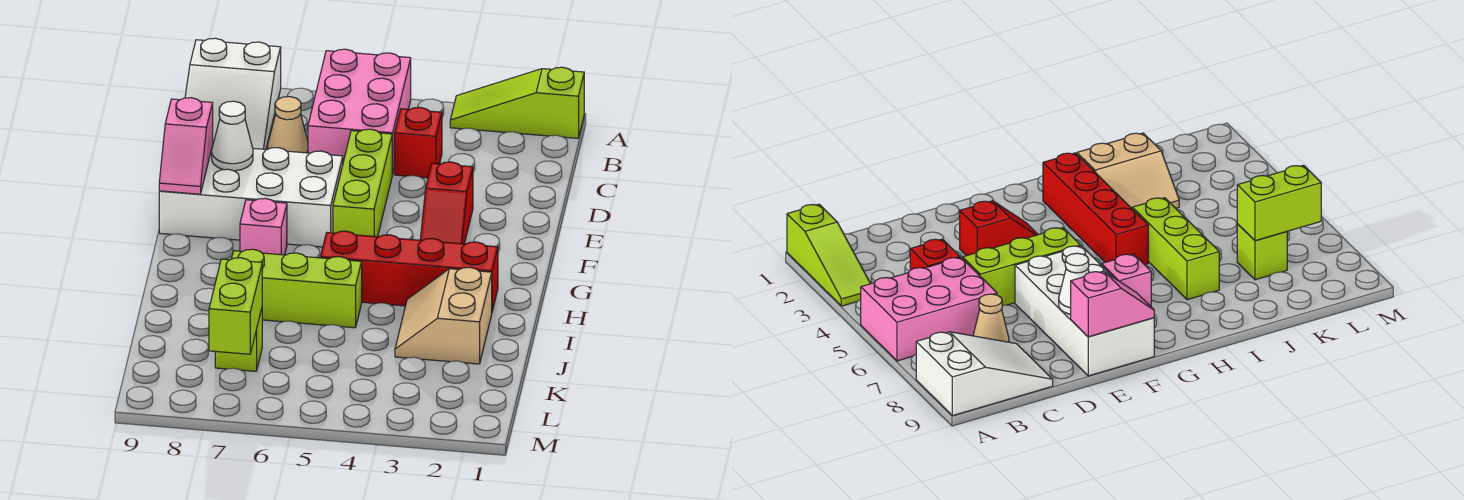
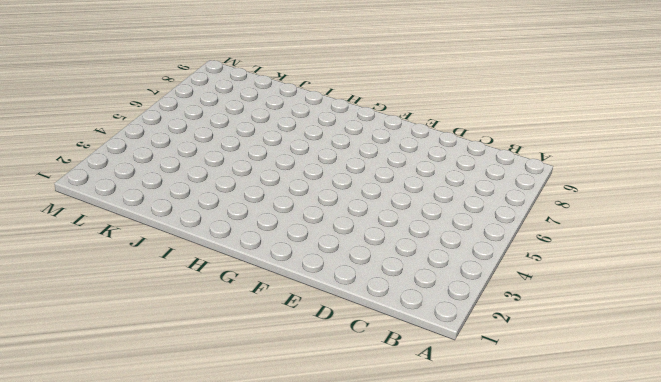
none -> lime slope A1:A3 level 1 top 1
none -> pink brick A5:C6 level 1
none -> white slope A8:C9 level 1 top A

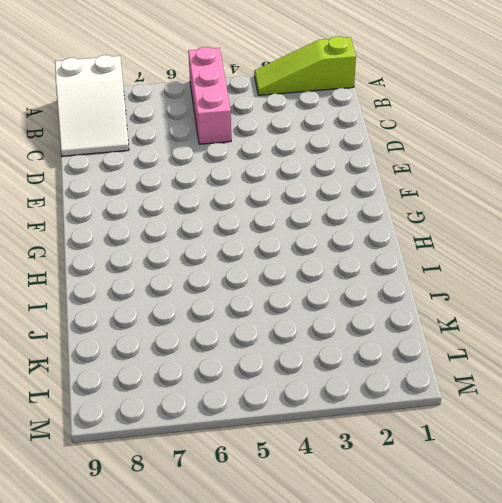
pink brick A5:C5 level 1 -> pink brick A5:C6 level 1
none -> red brick C4 level 1
none -> tan cone C7 level 1
none -> lime brick D5:F5 level 1

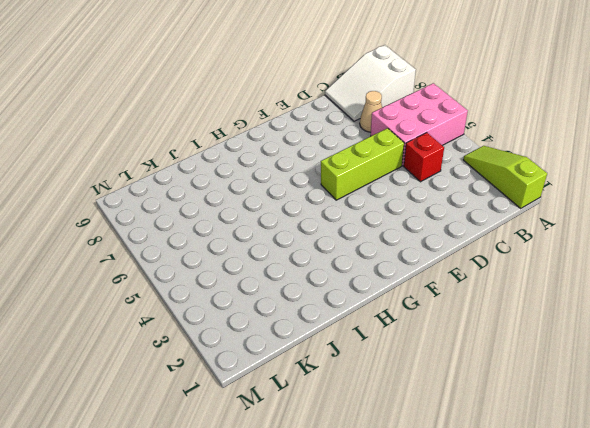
none -> red slope E3:F3 level 1 top E
none -> white brick E6:F9 level 1
none -> pink brick G7 level 1

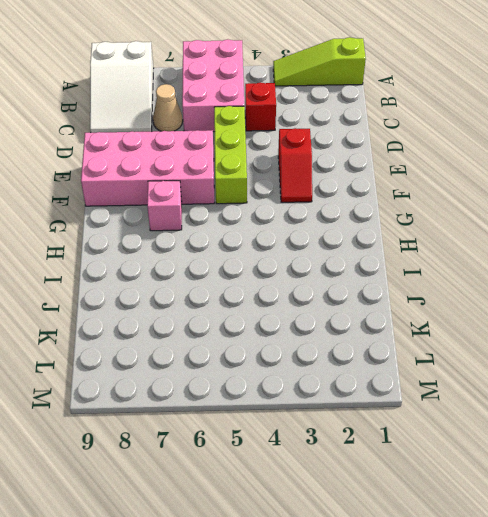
pink brick E6:F9 level 1 -> white brick E6:F9 level 1
none -> red brick H2:H5 level 1
none -> tan slope I2:J3 level 1 top 2
none -> lime brick I5:I7 level 1

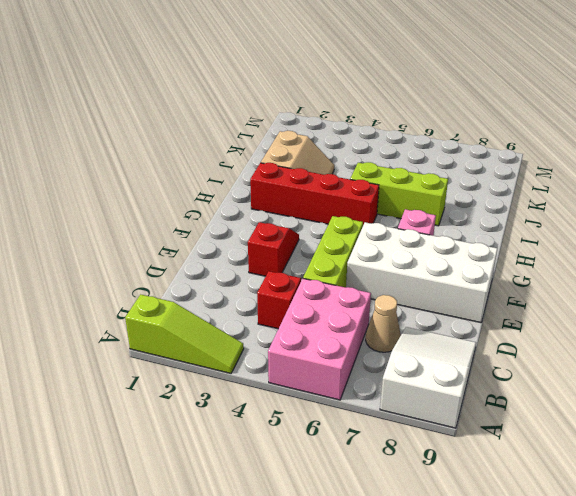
none -> lime brick K7 level 1
none -> white cone E8 level 2
none -> pink slope E9:F9 level 2 top E

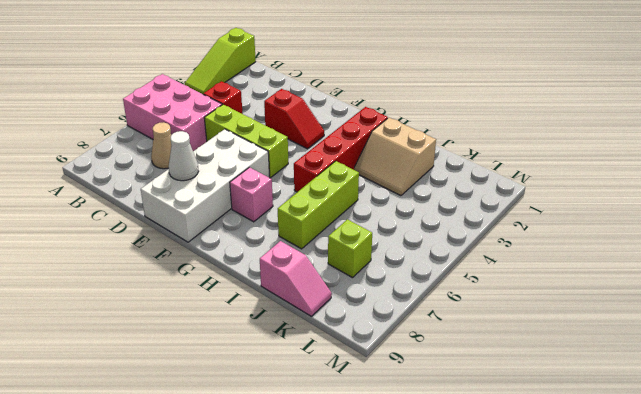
pink slope J9:K9 level 1 top J -> pink slope E9:F9 level 2 top E
none -> white slope A8:C9 level 1 top A
none -> lime brick K7:L7 level 2

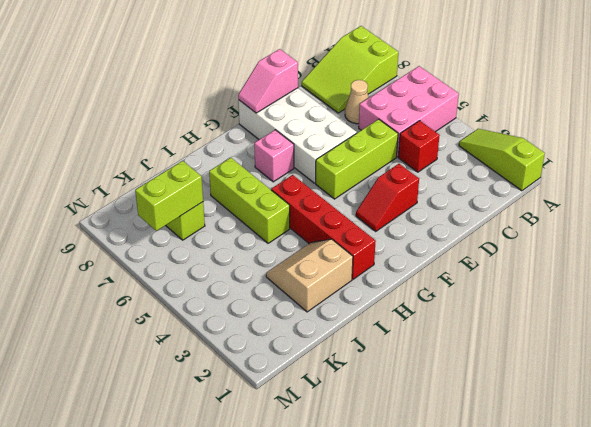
lime slope A8:C9 level 1 top A -> white slope A8:C9 level 1 top A
none -> white cone E8 level 2

